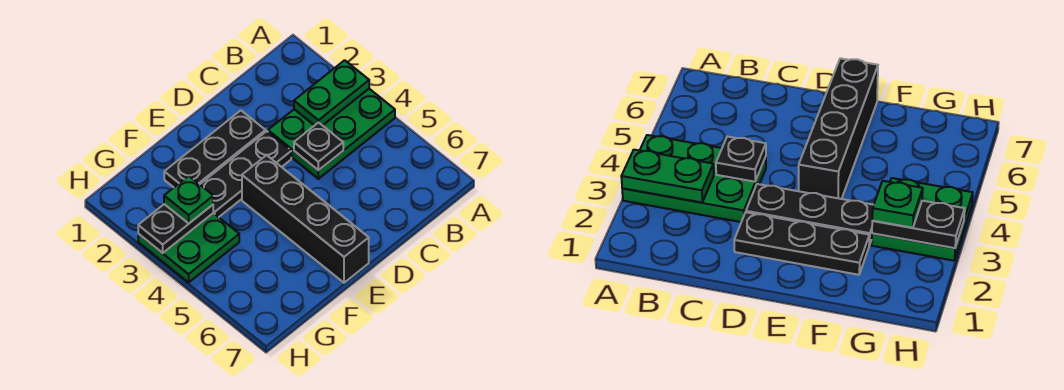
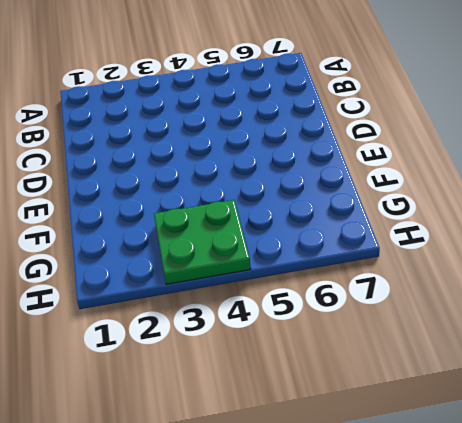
none -> green plate A3:C4 level 1
none -> black plate D2:F2 level 1

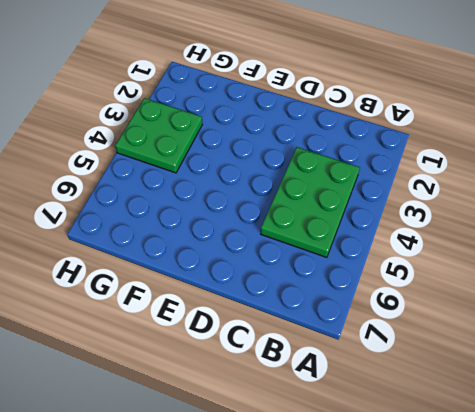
green plate B3:C5 level 1 -> green plate A3:C4 level 1
none -> black plate D2:F2 level 1
none -> black plate D3:F3 level 1

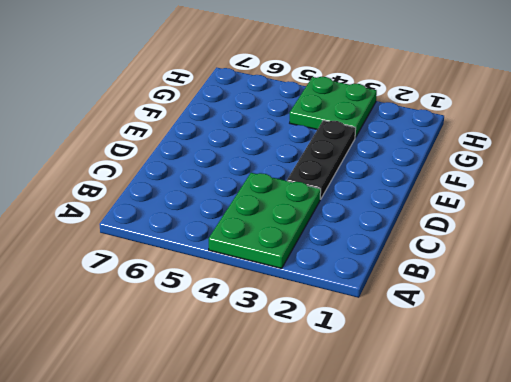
none -> black plate D2:F2 level 1
none -> black brick E4:E7 level 1

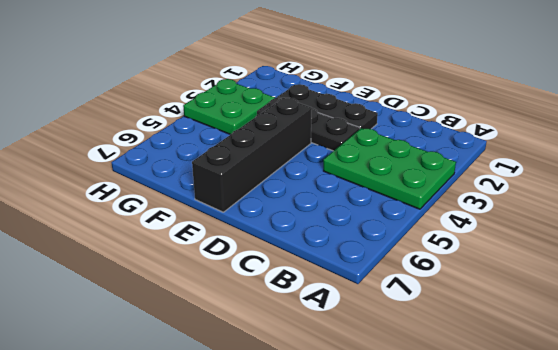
none -> green plate A3:B3 level 2
none -> black plate C4 level 2

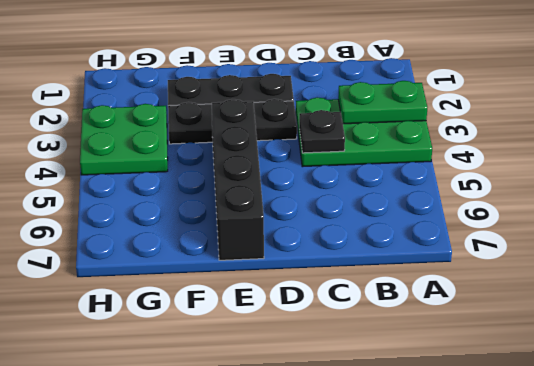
none -> black plate G3:H3 level 2
none -> green plate G3 level 3

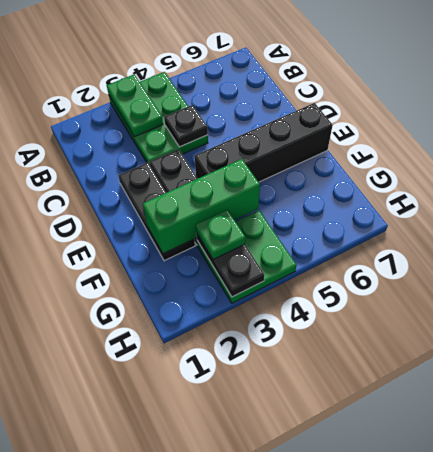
green brick F2:F4 level 2 -> none

